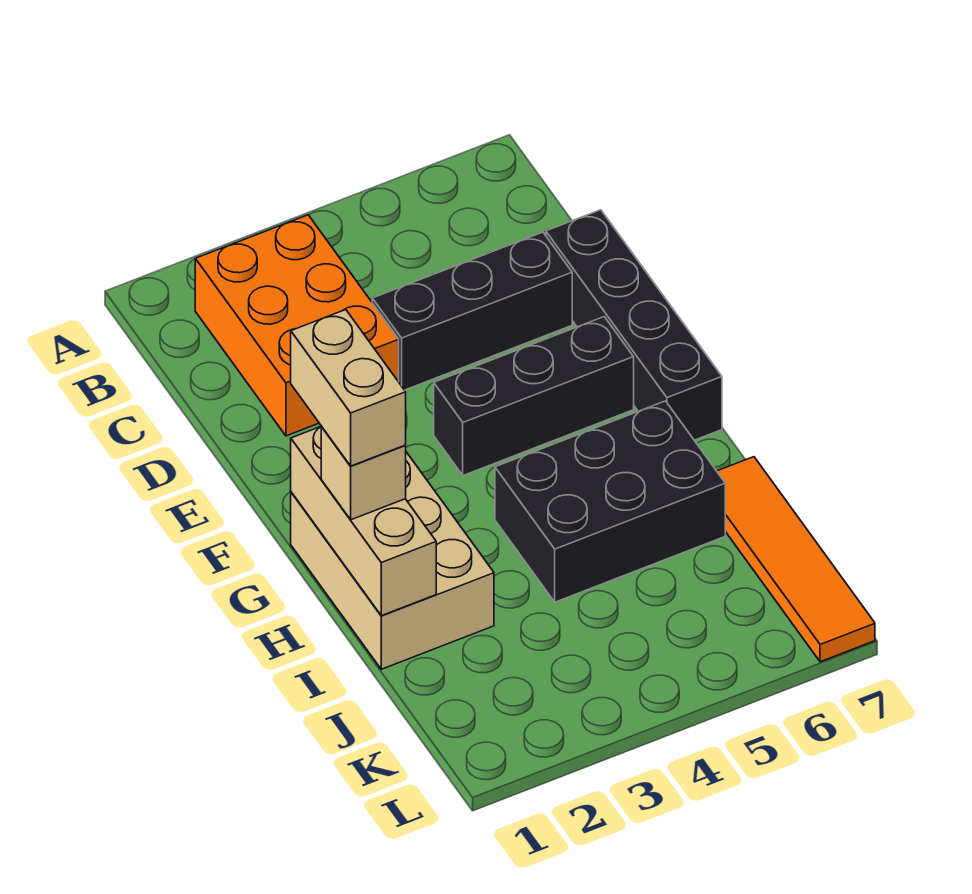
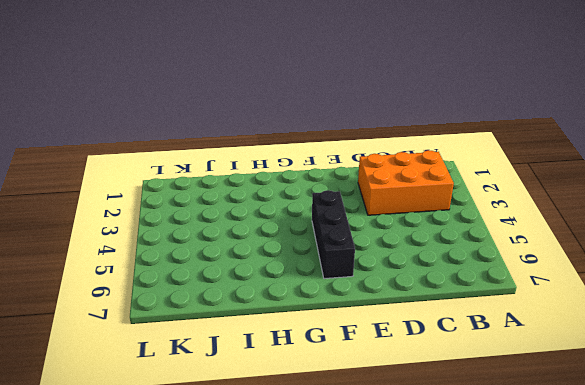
none -> black brick D4:D6 level 1
none -> black brick D7:G7 level 1

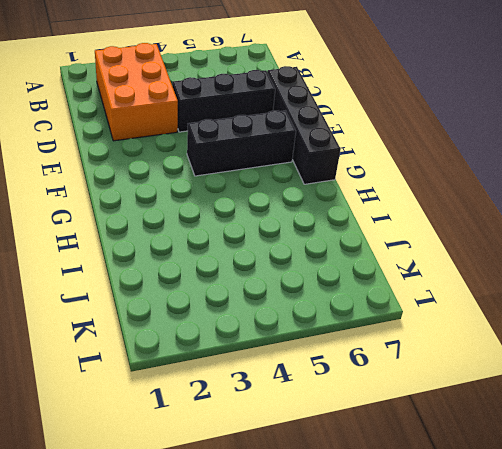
none -> tan brick G1:I2 level 1
none -> black brick H4:I6 level 1

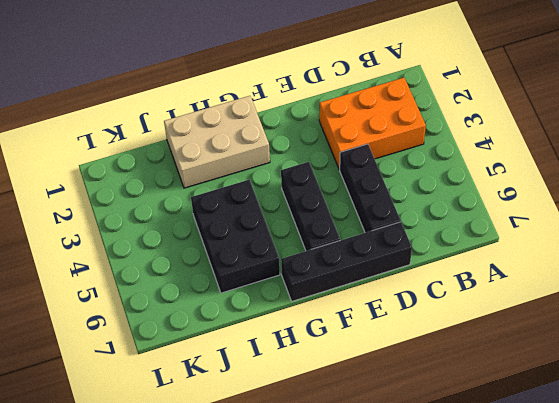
none -> orange tile I7:L7 level 1
none -> tan brick G1:I1 level 2

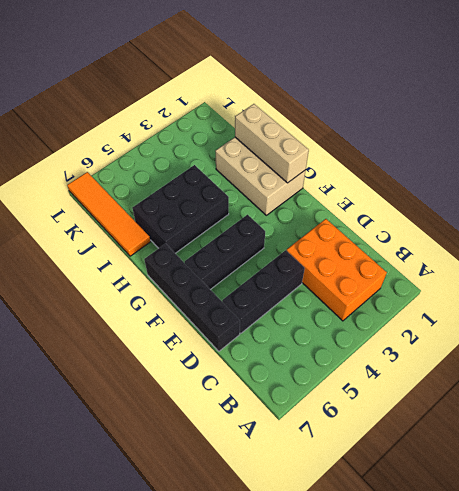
none -> tan brick H1 level 3
none -> tan brick G1:H1 level 4

